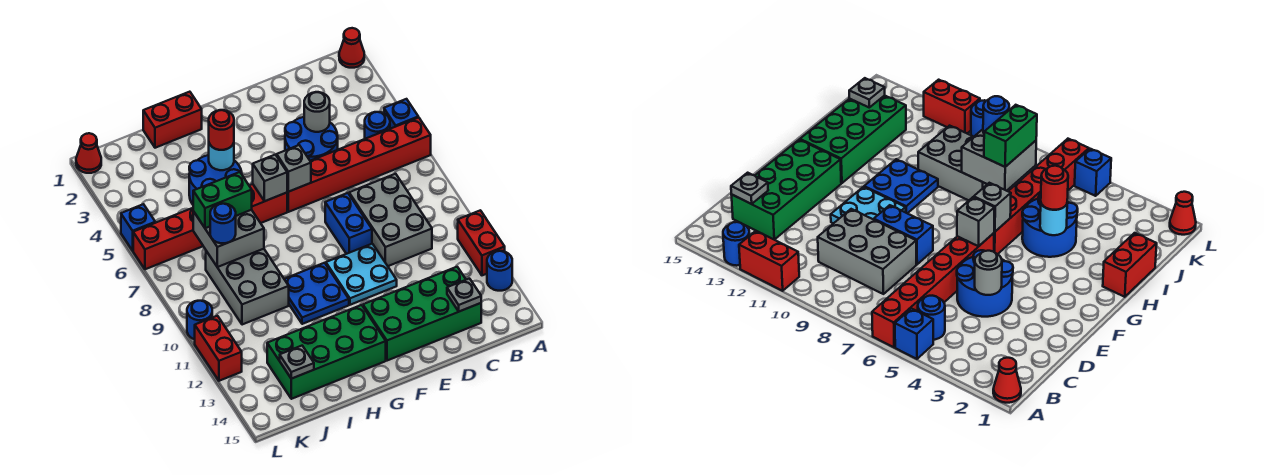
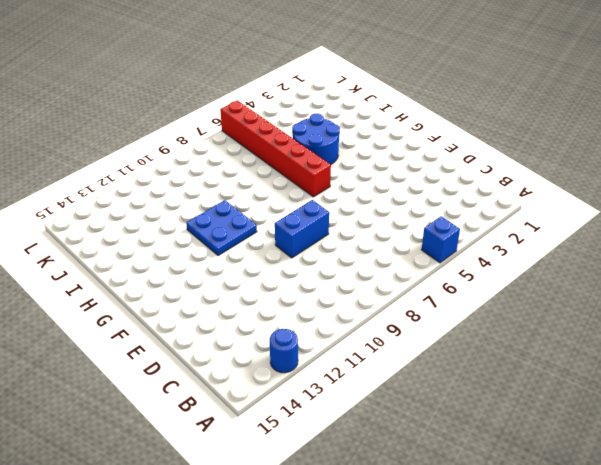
none -> red cone A1 level 1
none -> red brick A6:F6 level 1
none -> red brick A11:A12 level 1
none -> blue round brick B5 level 1

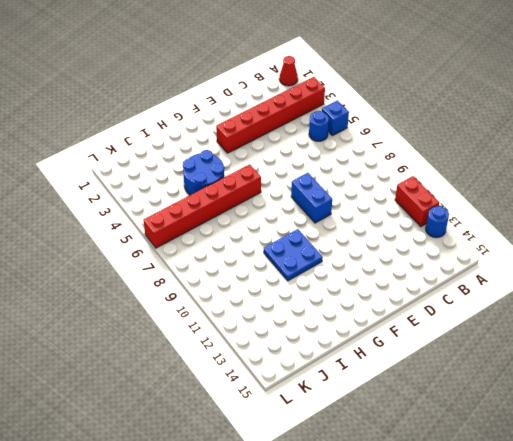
red brick A3:F3 level 1 -> red brick A6:F6 level 1
none -> grey brick C8:D10 level 1
none -> green brick C13:F14 level 1
none -> blue round brick D4:E5 level 1
none -> cyan plate E10:F11 level 1

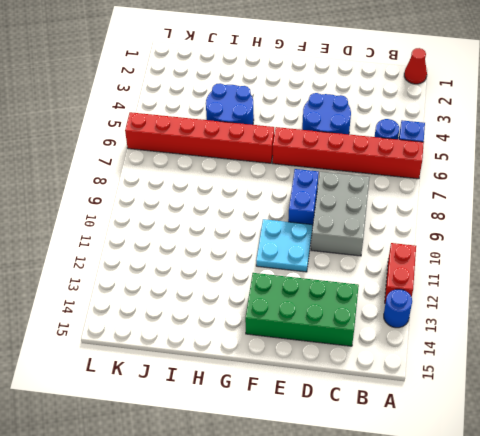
none -> blue plate G10:H11 level 1
none -> green brick G13:J14 level 1
none -> red brick H1:I1 level 1
none -> grey brick I8:J10 level 1

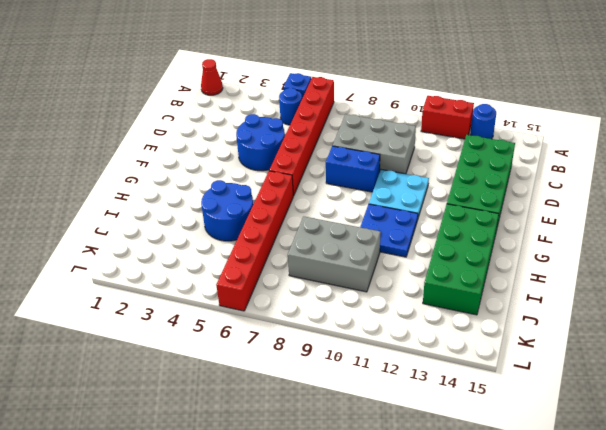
none -> red brick H1:I1 level 1
none -> red cone L1 level 1
none -> blue brick L5 level 1
none -> blue round brick L10 level 1

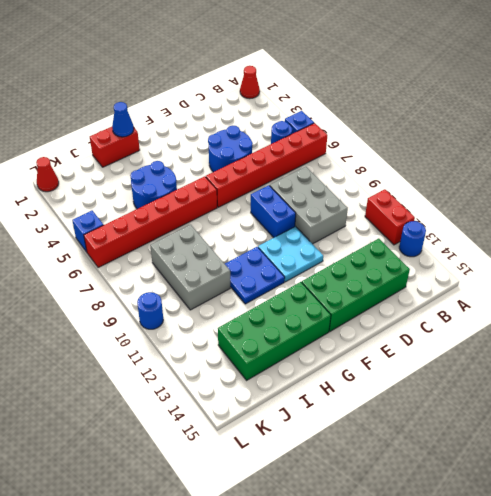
blue cone H1 level 2 -> none
none -> red brick L11:L12 level 1
none -> grey plate C14 level 2
none -> grey round brick D4 level 2
none -> grey brick F6 level 2

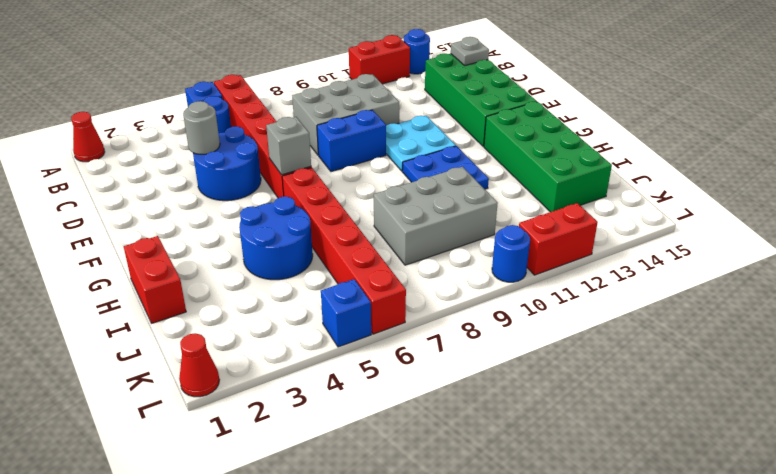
none -> grey brick G6 level 2
none -> cyan round brick H4 level 2
none -> grey brick I7:J8 level 2
none -> grey plate J14 level 2

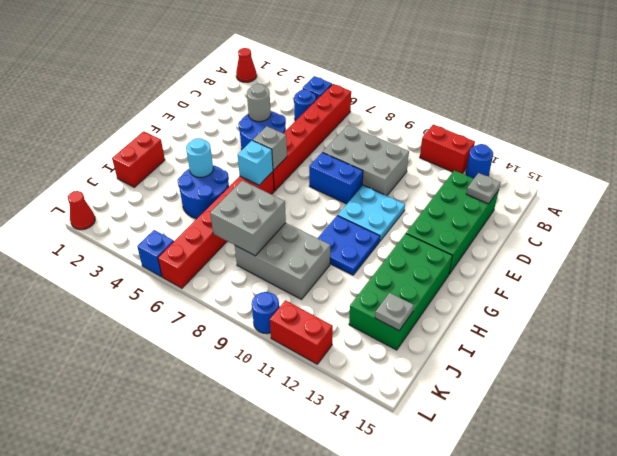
cyan brick G6 level 2 -> grey brick G6 level 2
none -> red round brick H4 level 3
none -> green brick I7:J7 level 3
none -> blue round brick J8 level 3

